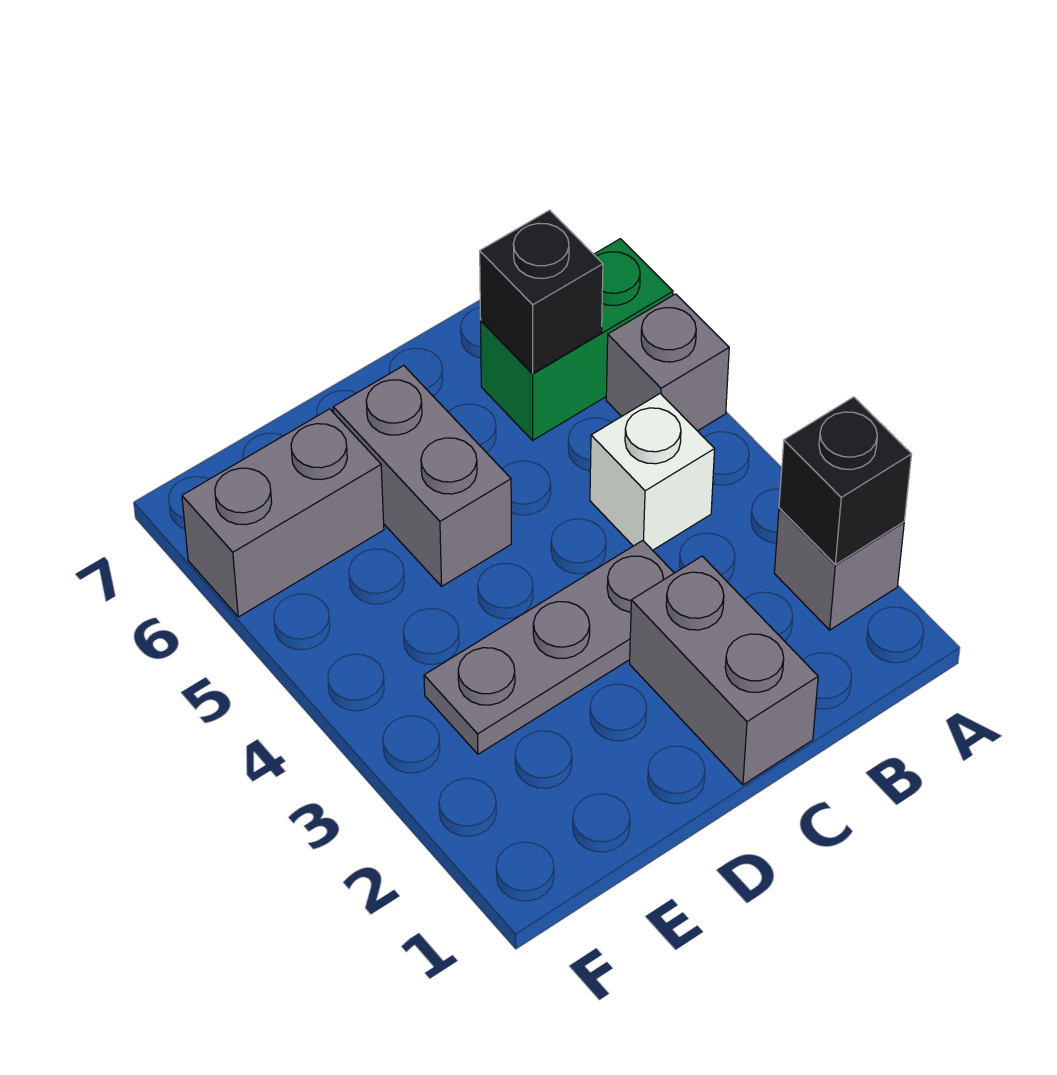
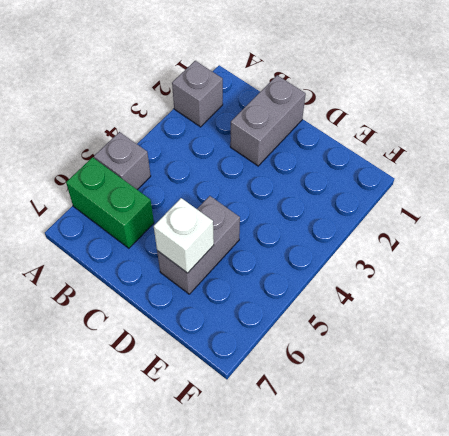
white brick D6 level 2 -> white brick B4 level 1
none -> grey plate C3:E3 level 1
none -> grey brick E6:F6 level 1

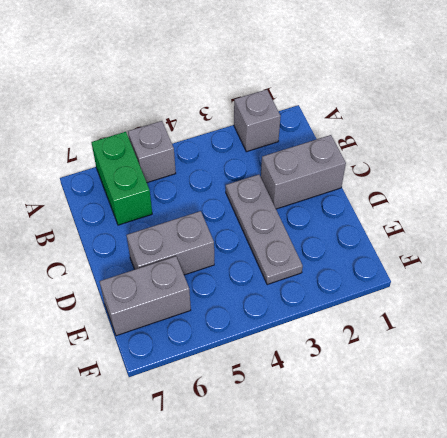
grey brick E6:E7 level 1 -> grey brick E6:F6 level 1
none -> white brick B4 level 1
none -> black brick A2 level 2

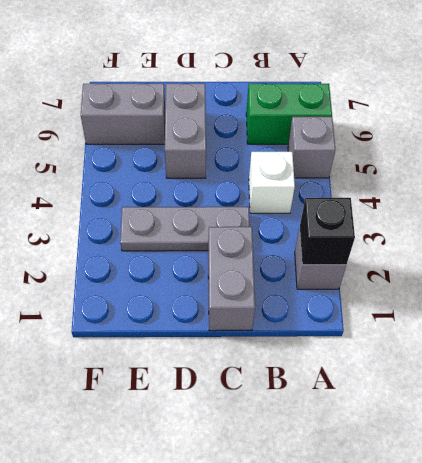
none -> black brick B6 level 2

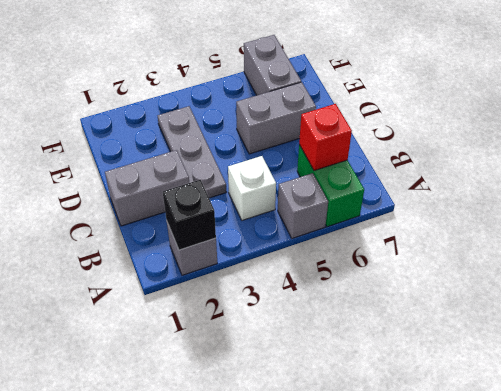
red brick B6 level 2 -> black brick B6 level 2

